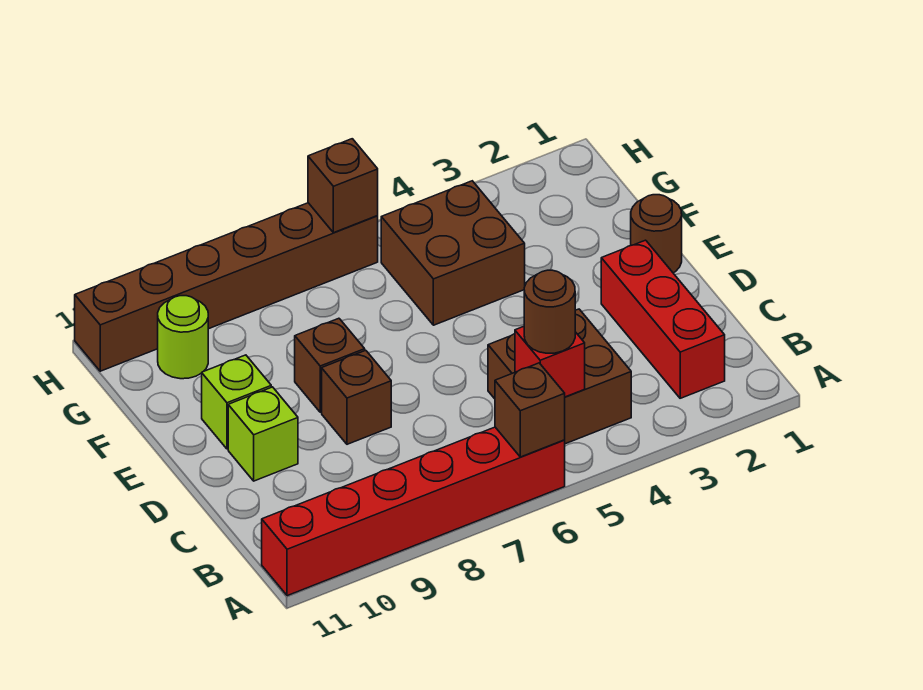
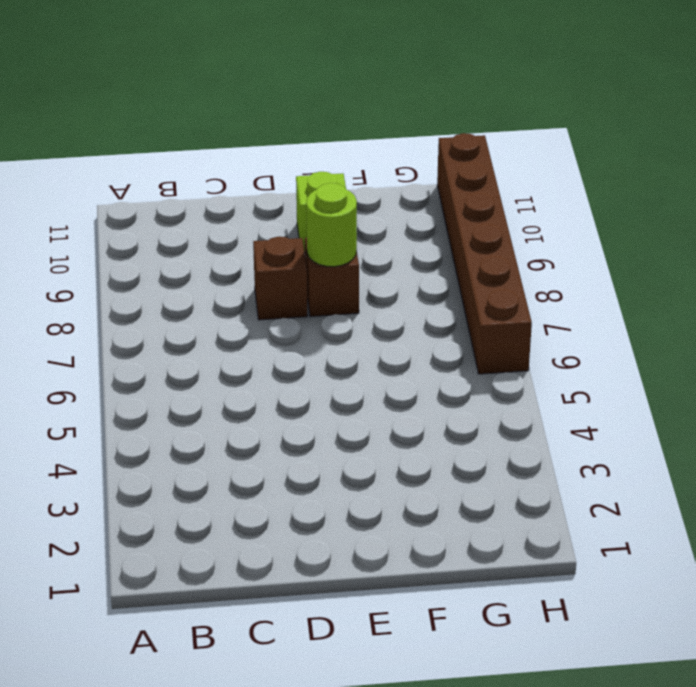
lime round brick E8 level 2 -> lime round brick G10 level 1
none -> red brick A6:A11 level 1
none -> red brick B2:D2 level 1
none -> brown brick B4:C5 level 1

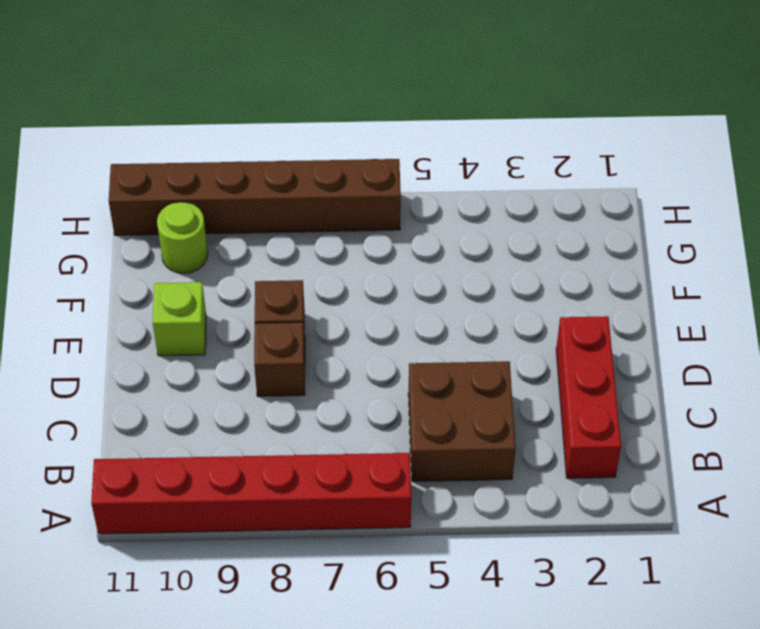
none -> lime brick D10 level 1
none -> brown round brick E1 level 1
none -> brown brick F4:G5 level 1

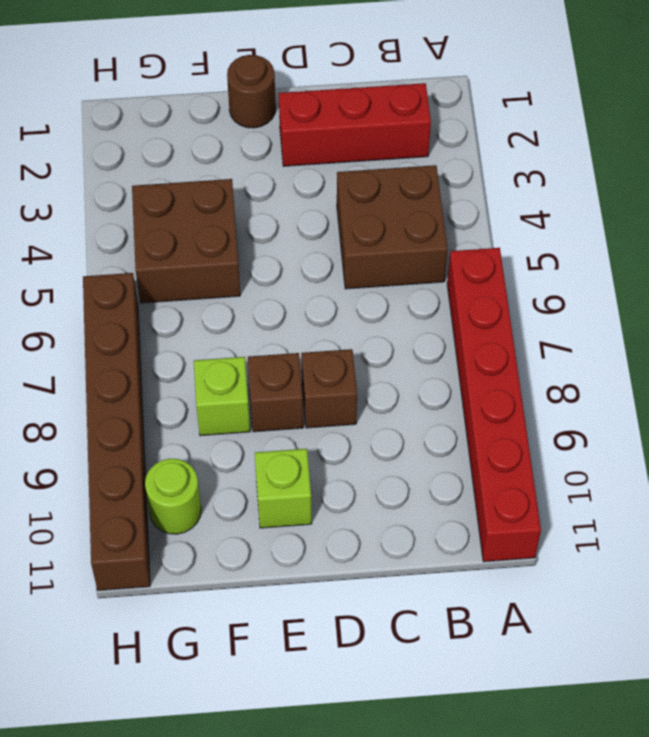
lime brick F8 level 1 -> lime brick D10 level 1
none -> brown brick A6 level 2
none -> red brick B5 level 2
none -> brown brick H6 level 2

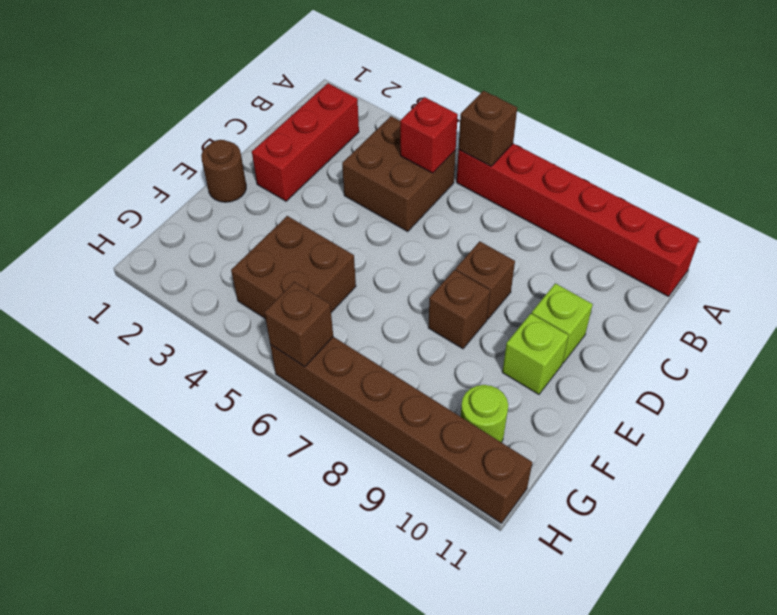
none -> brown round brick B5 level 3

